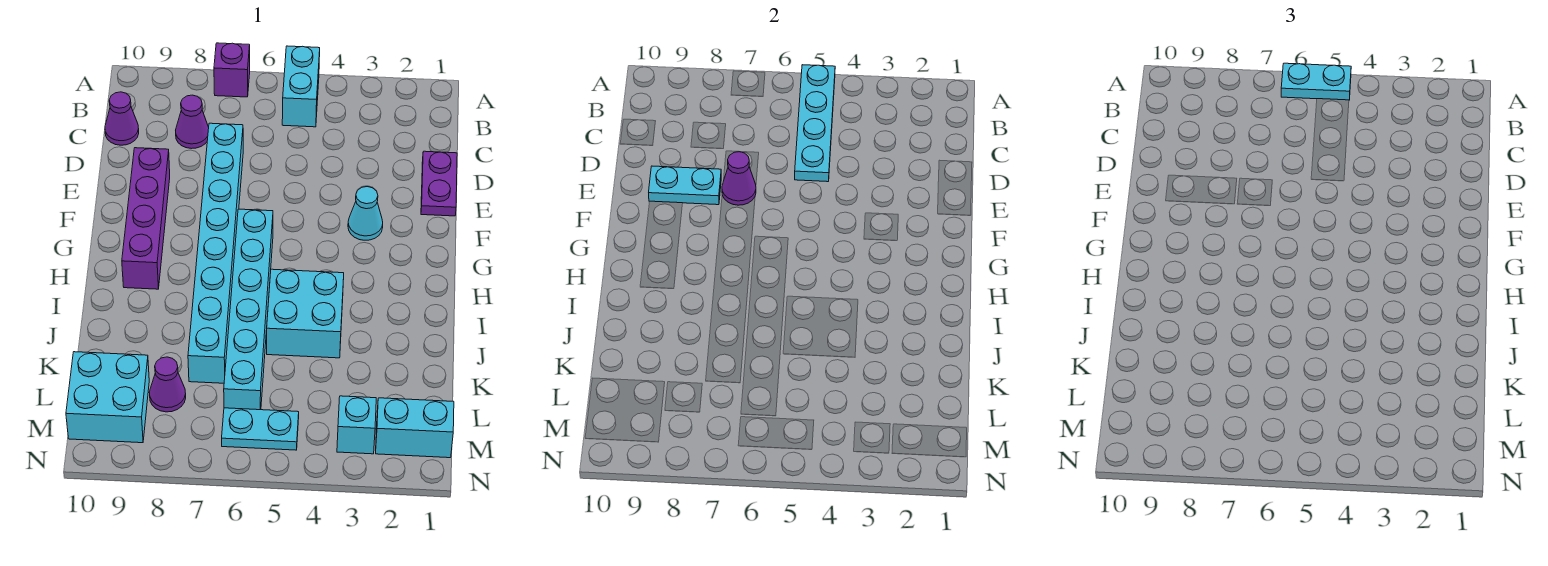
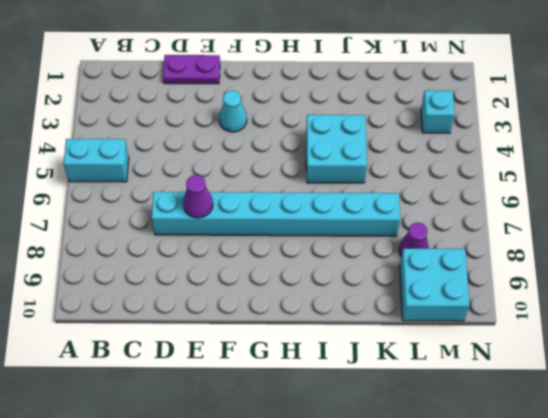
none -> purple brick A7 level 1
none -> purple cone C8 level 1
none -> purple cone C10 level 1

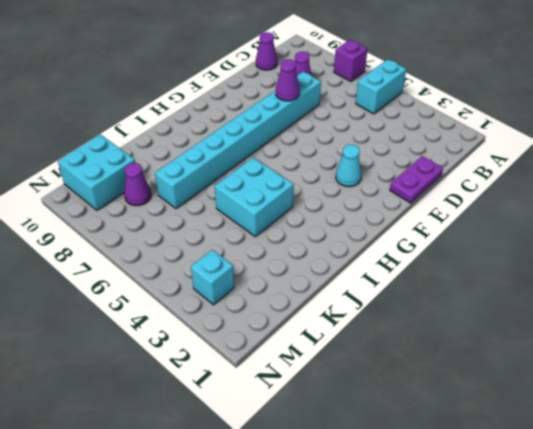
none -> purple brick E9:H9 level 1
none -> cyan brick G6:L6 level 1
none -> cyan brick M1:M2 level 1

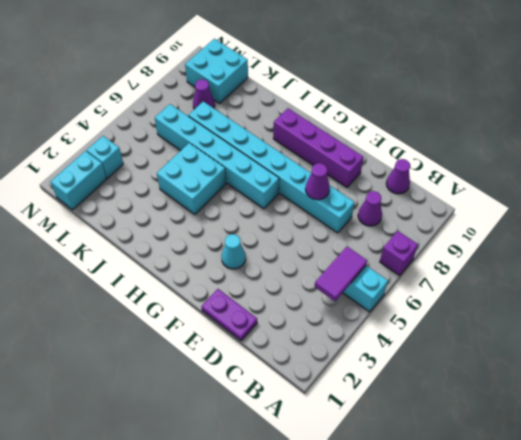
purple tile B4:B5 level 2 -> cyan plate A5:D5 level 2
none -> cyan plate M5:M6 level 1
none -> cyan plate E8:E9 level 2
none -> cyan plate A5:A6 level 3

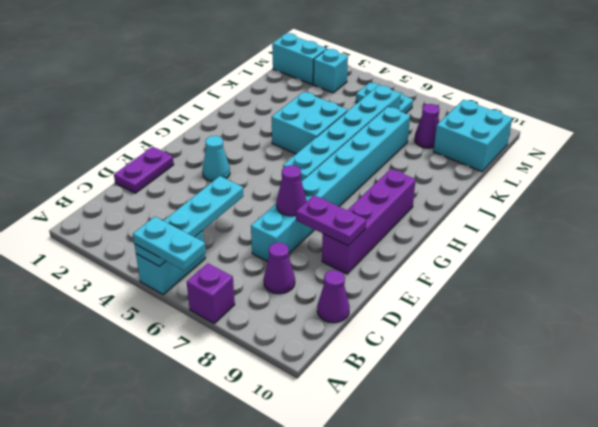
purple plate E8:E9 level 2 -> cyan plate E8:E9 level 2

